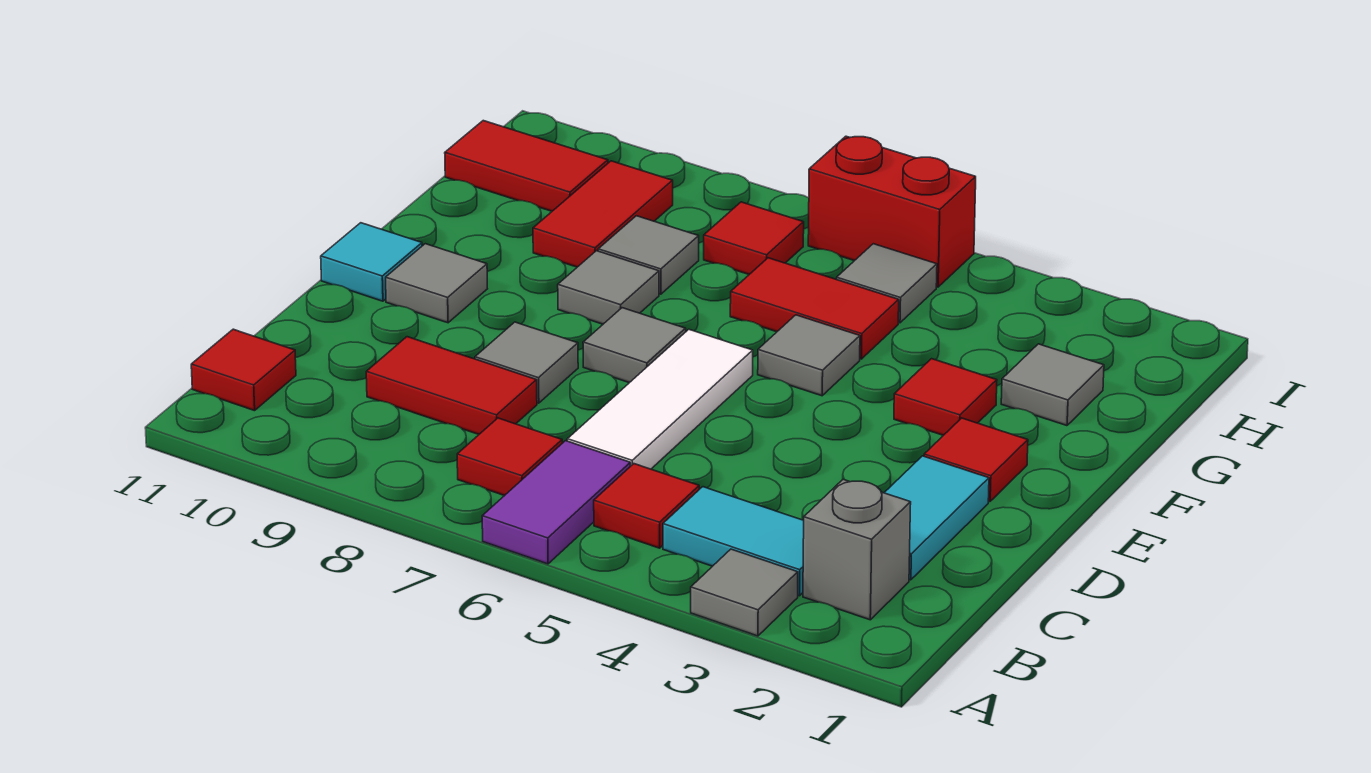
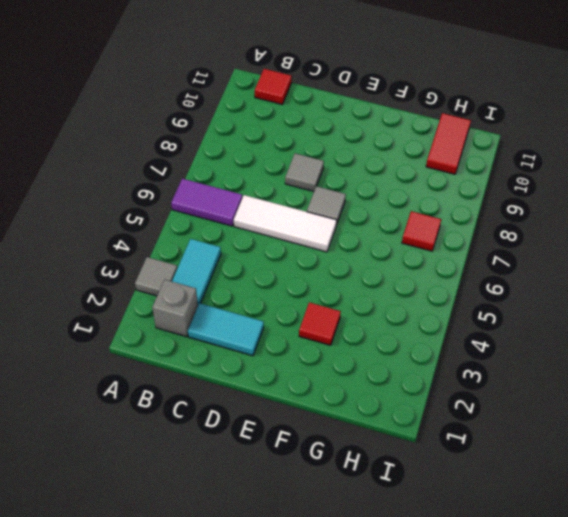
none -> red tile B5 level 1
none -> red tile B7 level 1
none -> red tile C8:C9 level 1

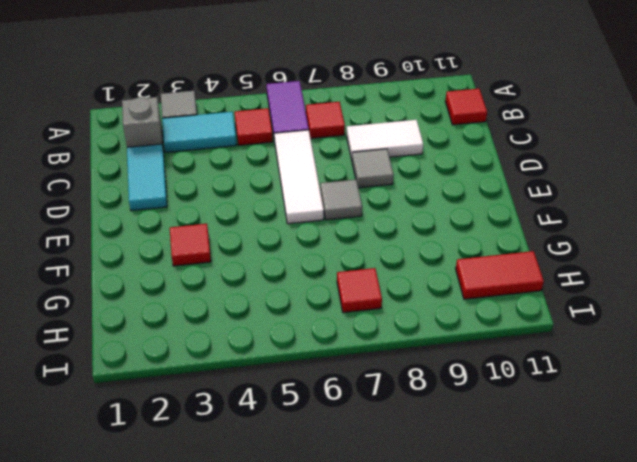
white tile C8:C9 level 1 -> red tile C8:C9 level 1
none -> red tile E2 level 1
none -> grey tile E10 level 1
none -> cyan tile E11 level 1

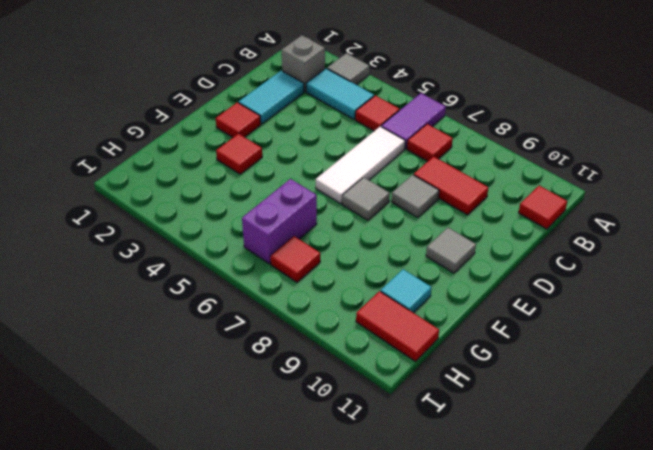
purple brick G6:H6 level 1 -> red tile G5:G6 level 1
cyan tile G10 level 1 -> cyan tile E11 level 1
none -> grey tile F5 level 1
none -> grey tile F8 level 1
none -> grey tile G2 level 1

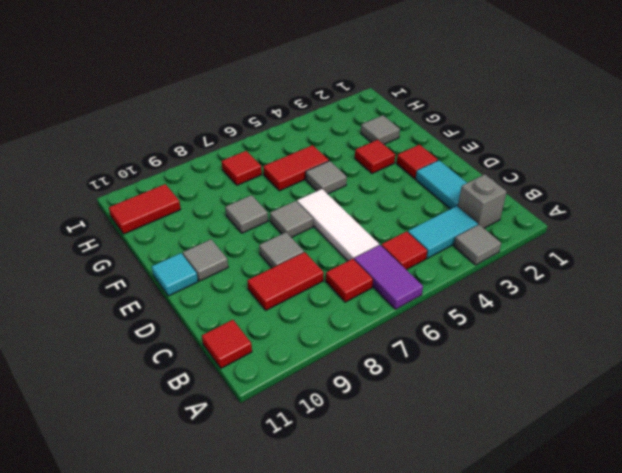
none -> grey tile G8 level 1
none -> red tile G9:H9 level 1
none -> grey tile H5 level 1

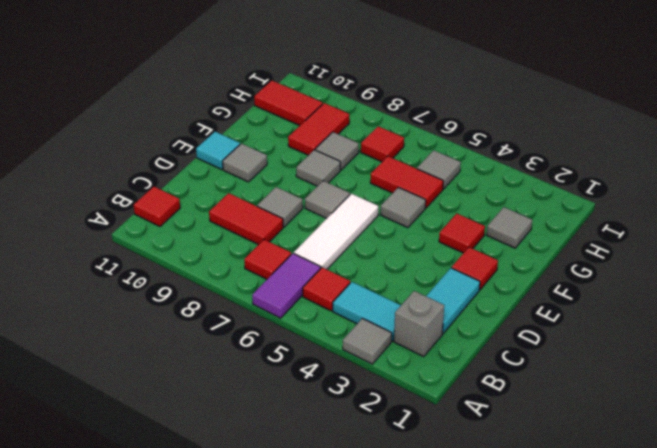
none -> red brick I5:I6 level 1

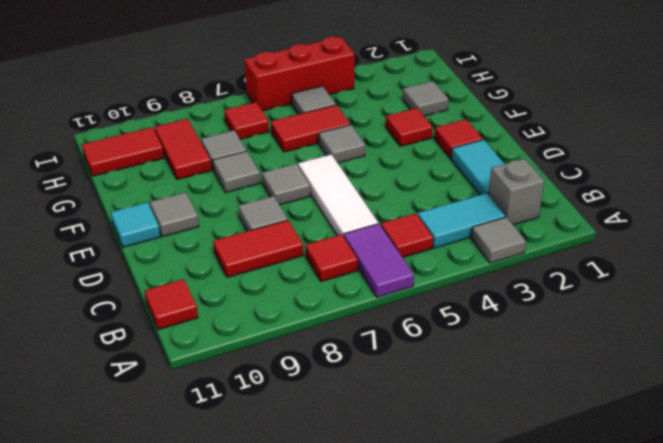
red brick I4:I6 level 1 -> red brick I5:I6 level 1

